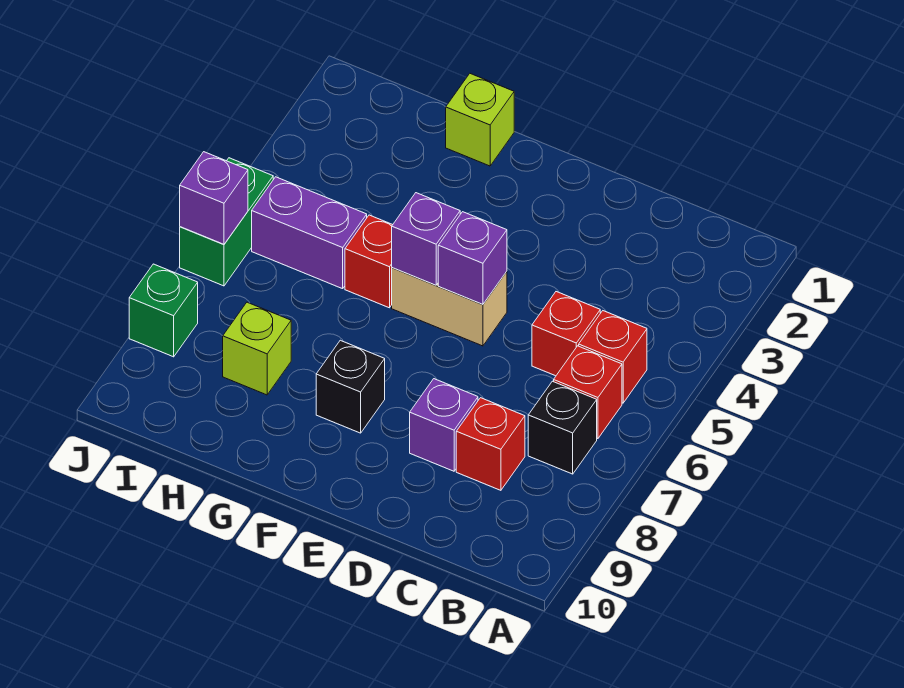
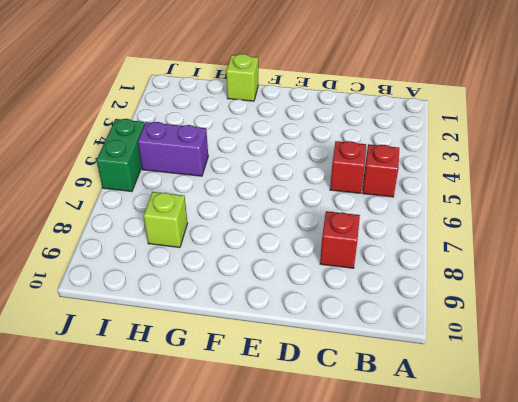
none -> red brick B6 level 1
none -> black brick B7 level 1
none -> purple brick D8 level 1

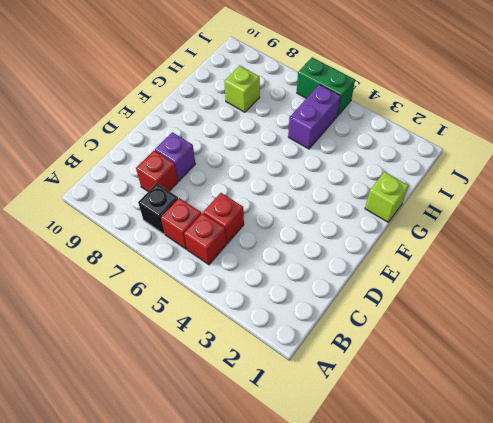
none -> tan brick E5:F5 level 1
none -> black brick F8 level 1
none -> red brick G5 level 1

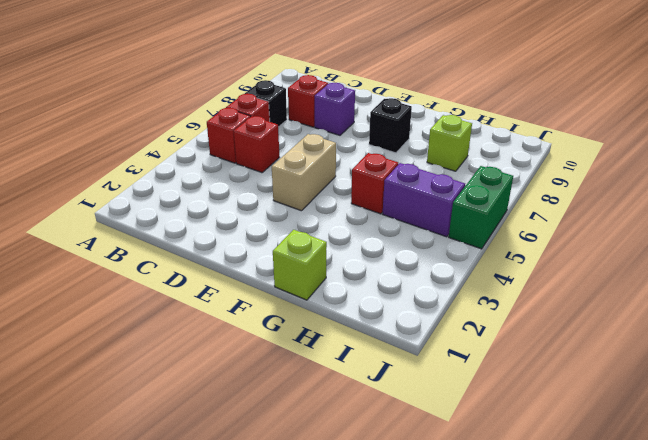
tan brick E4:E5 level 1 -> tan brick E5:F5 level 1
none -> green brick J8 level 1
none -> purple brick E5 level 2
none -> purple brick F5 level 2

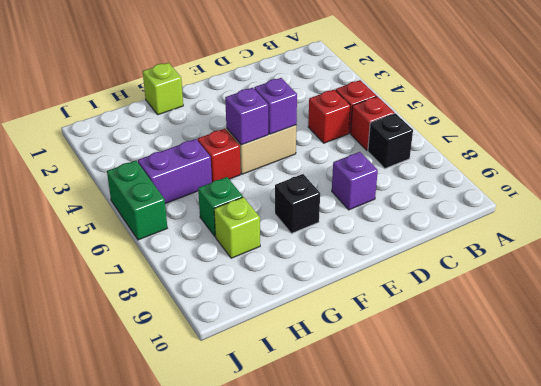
green brick H7 level 1 -> green brick J8 level 1
none -> red brick C8 level 1
none -> purple brick J6 level 2

